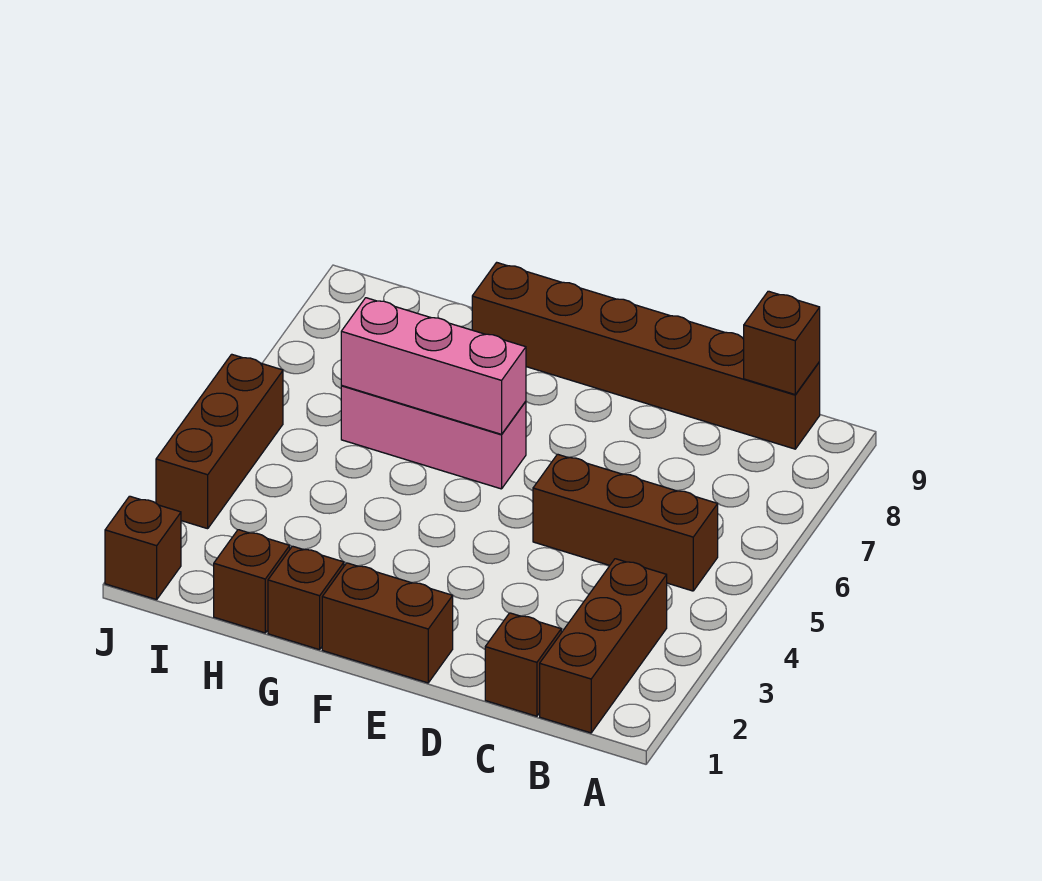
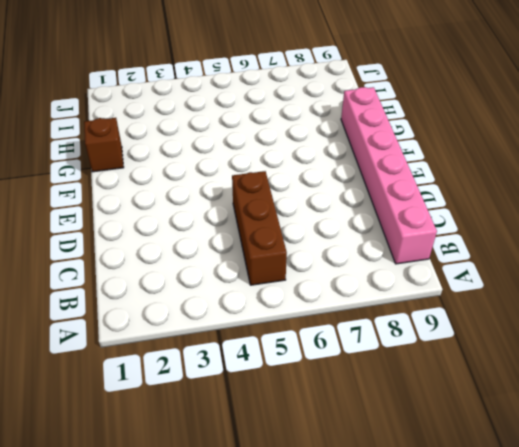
pink brick B9:G9 level 1 -> brown brick B9:G9 level 1
none -> brown brick B1:B3 level 1
none -> brown brick C1 level 1
none -> brown brick E1:F1 level 1

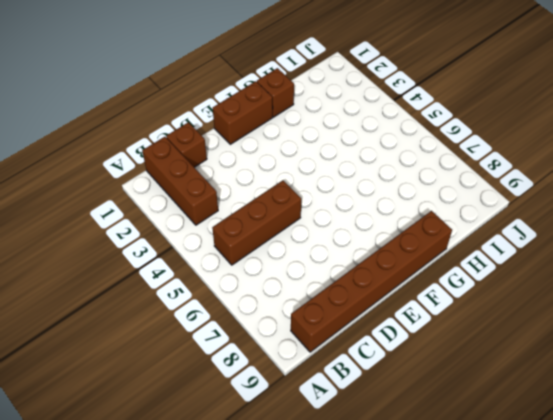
none -> pink brick F6:H6 level 1
none -> brown brick H1 level 1
none -> brown brick J1 level 1

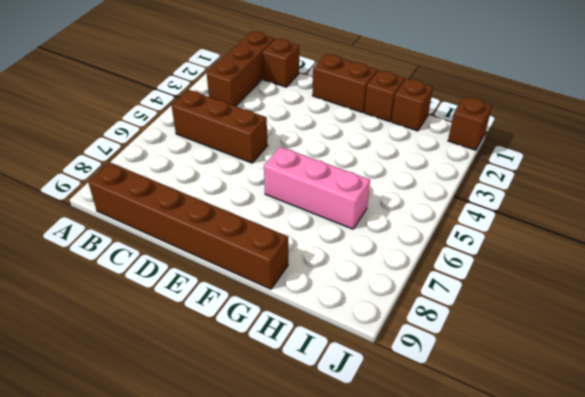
none -> brown brick J3:J5 level 1
none -> brown brick B9 level 2
none -> pink brick F6:H6 level 2

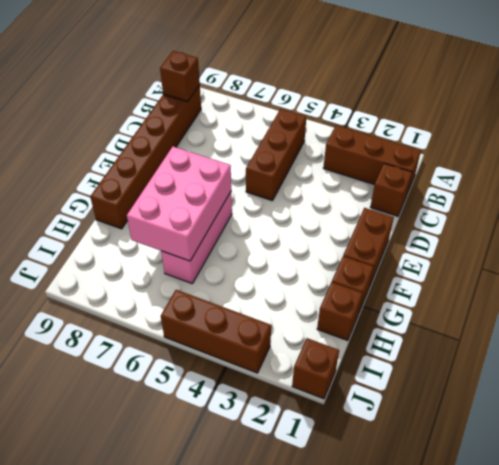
pink brick F6:H7 level 2 -> pink brick F6:H6 level 2

